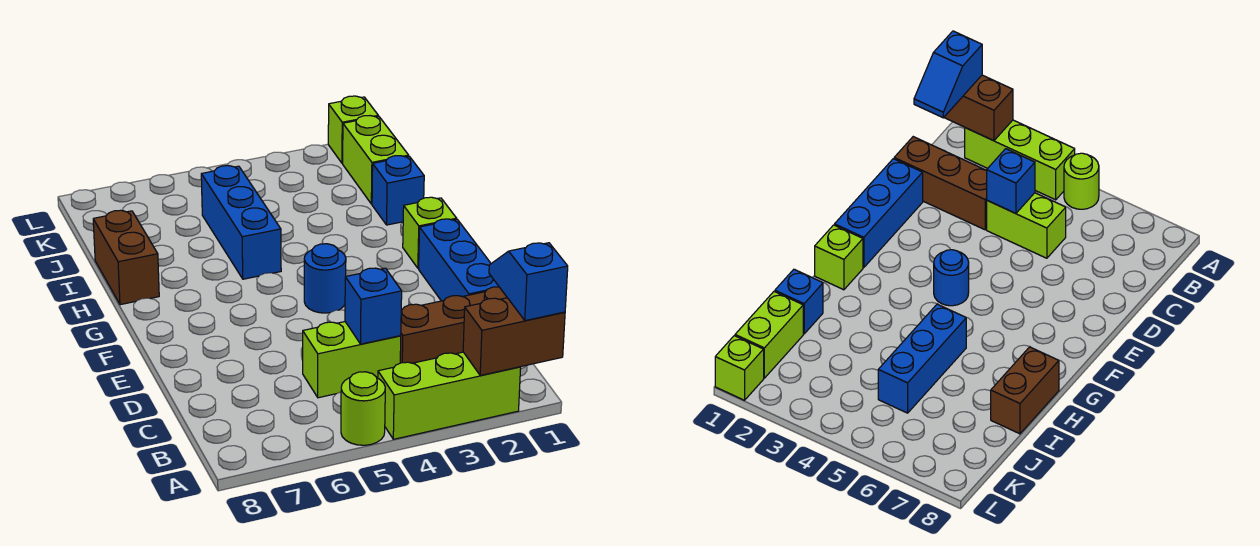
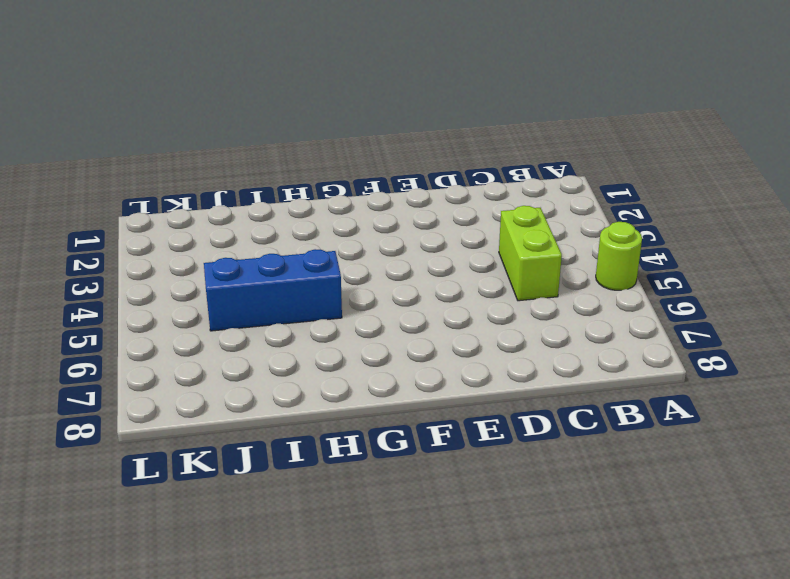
none -> lime brick A2:A4 level 1
none -> brown brick C1:C3 level 1
none -> blue brick D1:F1 level 1

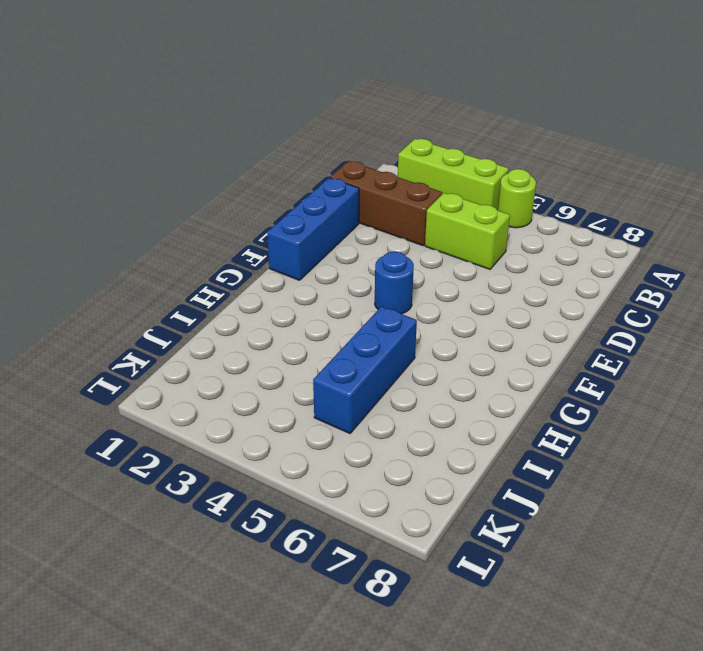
none -> lime brick G1 level 1
none -> brown brick H8:I8 level 1
none -> blue brick I1 level 1

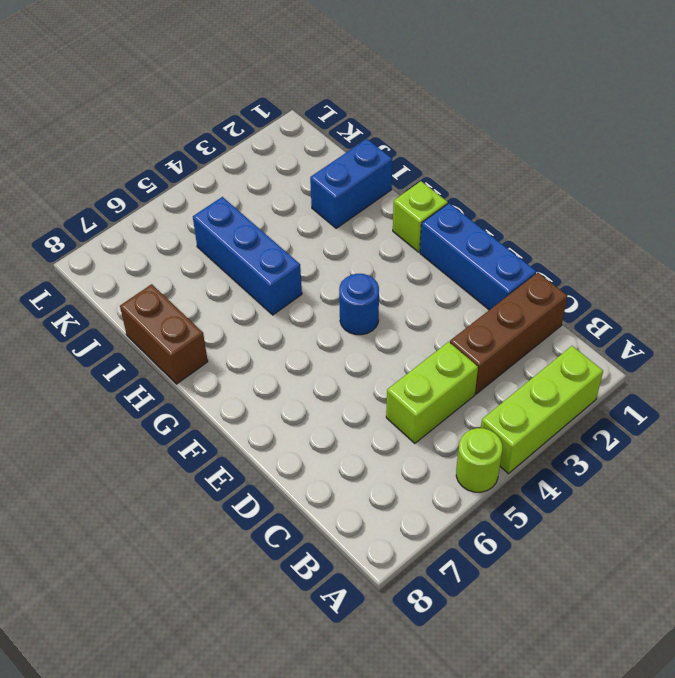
blue brick I1:I2 level 1 -> blue brick I1 level 1
none -> lime brick J1:K1 level 1
none -> lime brick L1 level 1
none -> brown brick A1:A2 level 2

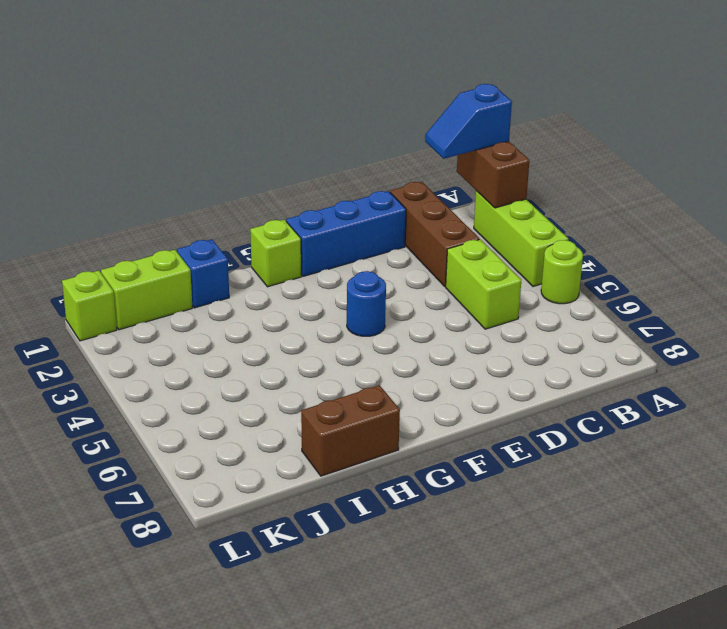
none -> blue brick H5:J5 level 1
none -> blue brick C4 level 2

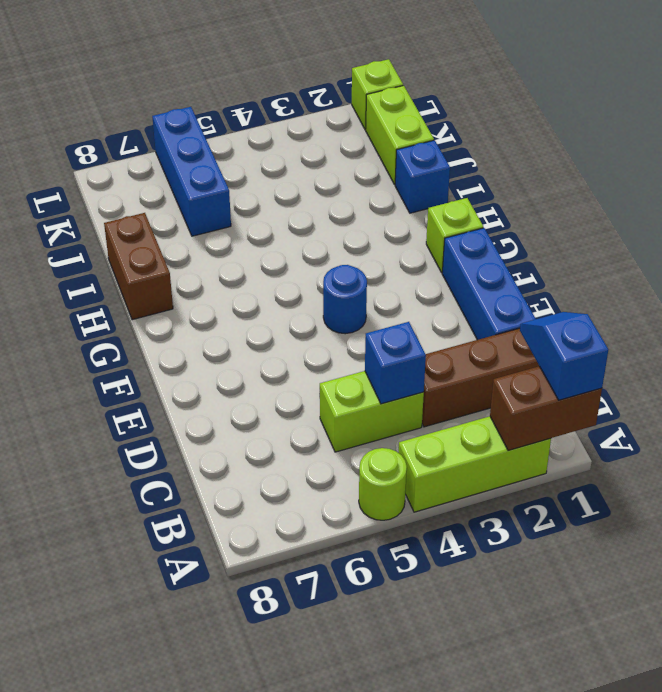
blue brick J6:L6 level 1 -> blue brick H5:J5 level 1

